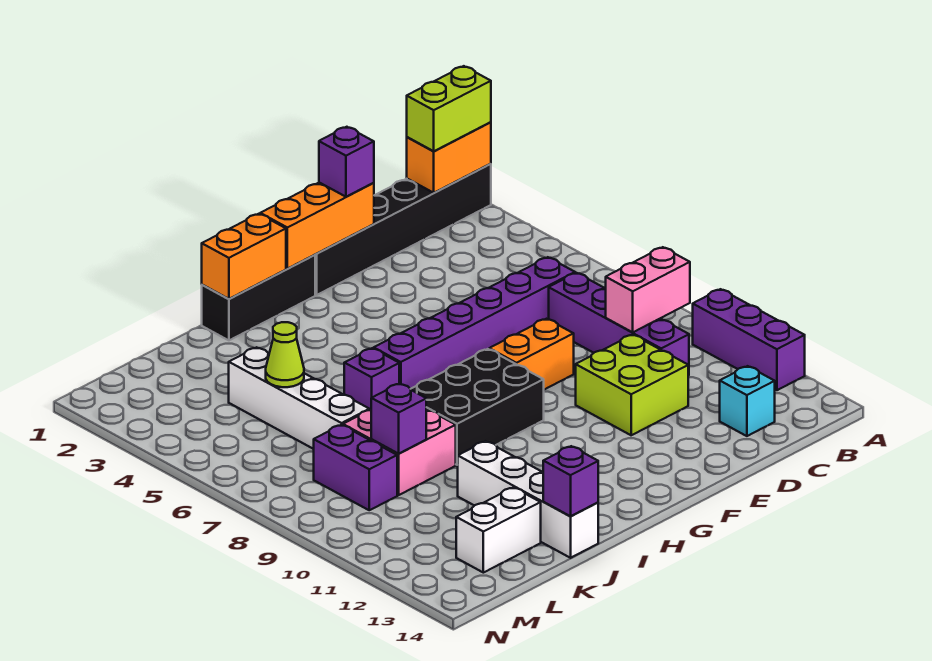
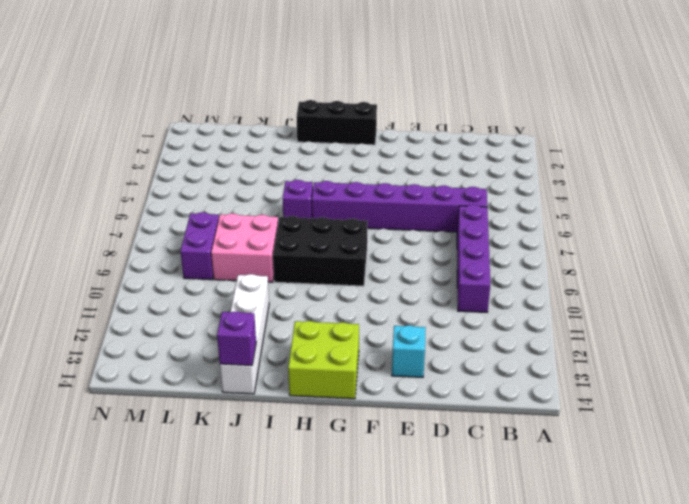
cyan brick E13 level 1 -> cyan brick C13 level 1
lime brick G13:H14 level 1 -> lime brick D10:E11 level 1
none -> black brick A1:F1 level 1
none -> purple brick A10:A12 level 1
none -> orange brick E8:F8 level 1

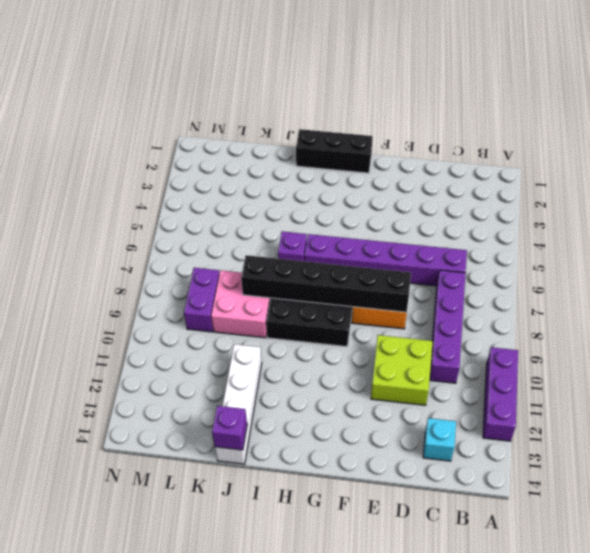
black brick E8:J8 level 2 -> black brick A1:F1 level 1
none -> white brick K4:K7 level 1
none -> white brick K13:L13 level 1
none -> orange brick A1:B1 level 2

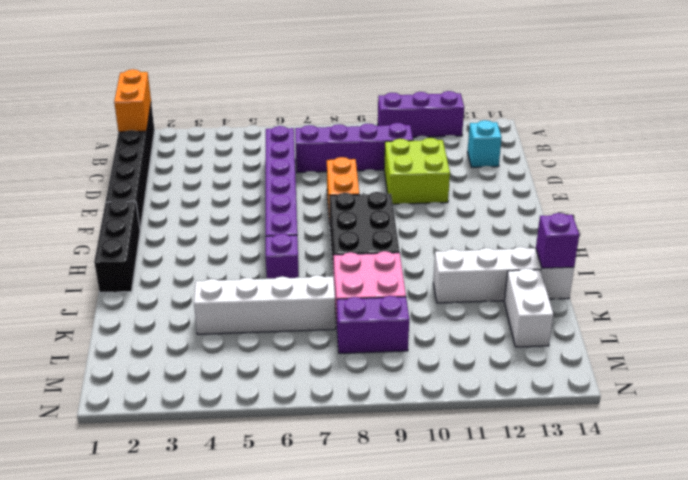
none -> pink brick B9:C9 level 2
none -> orange brick E1:G1 level 2
none -> orange brick H1:I1 level 2

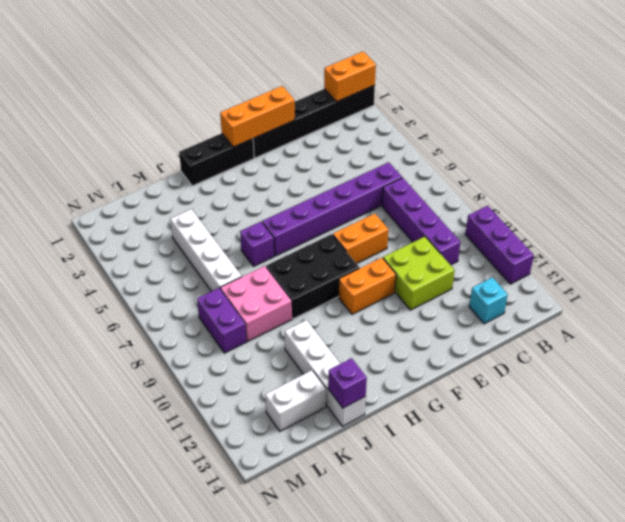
orange brick F10:G10 level 1 -> orange brick H1:I1 level 2
none -> pink brick B9:C9 level 2
none -> lime cone K5 level 2
none -> purple brick K9 level 2

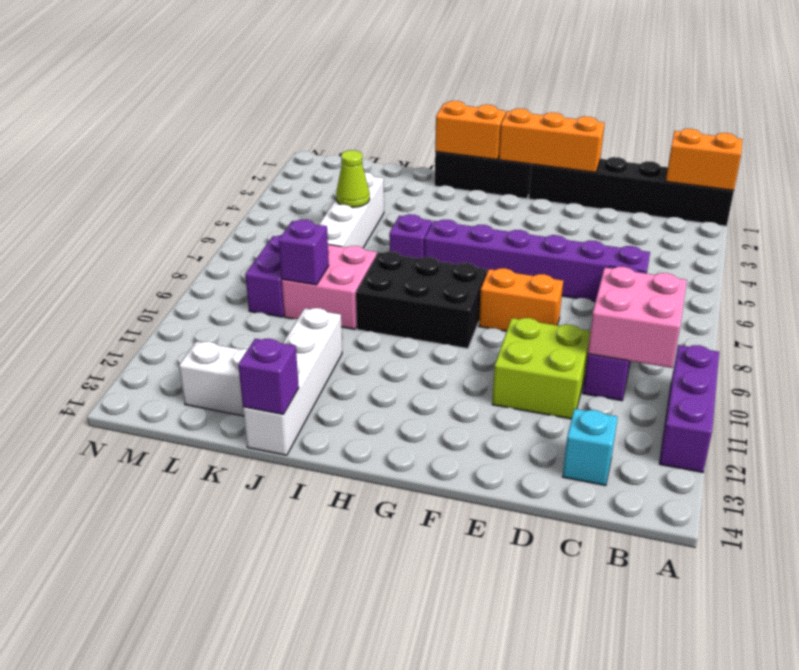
pink brick B9:C10 level 2 -> pink brick B9:C9 level 2
none -> lime brick A1:B1 level 3
none -> purple brick E1 level 3

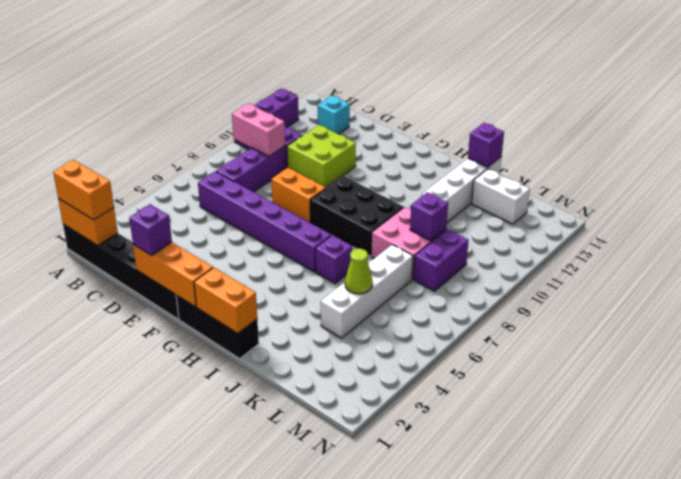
orange brick A1:B1 level 3 -> lime brick A1:B1 level 3

